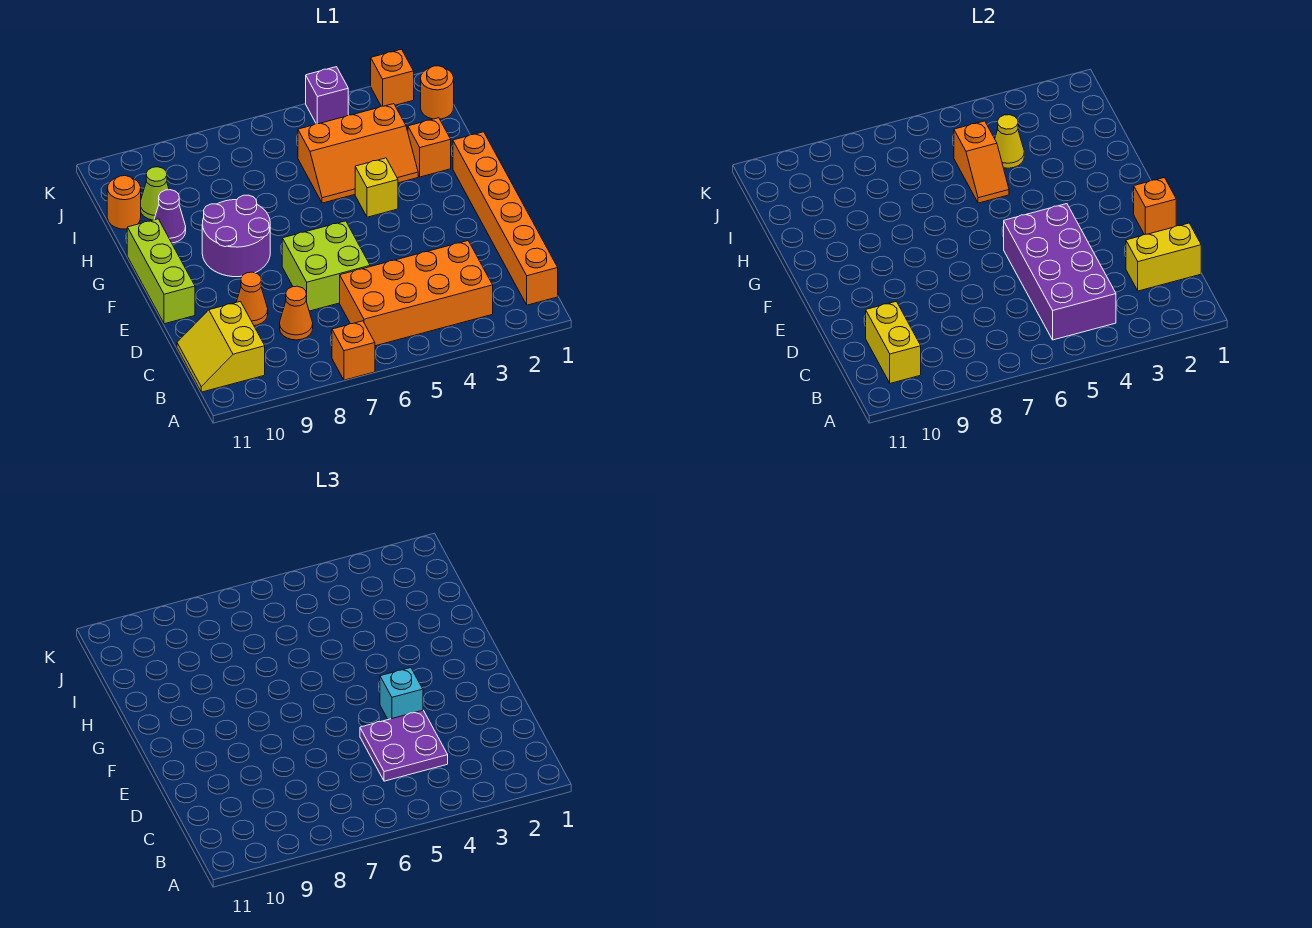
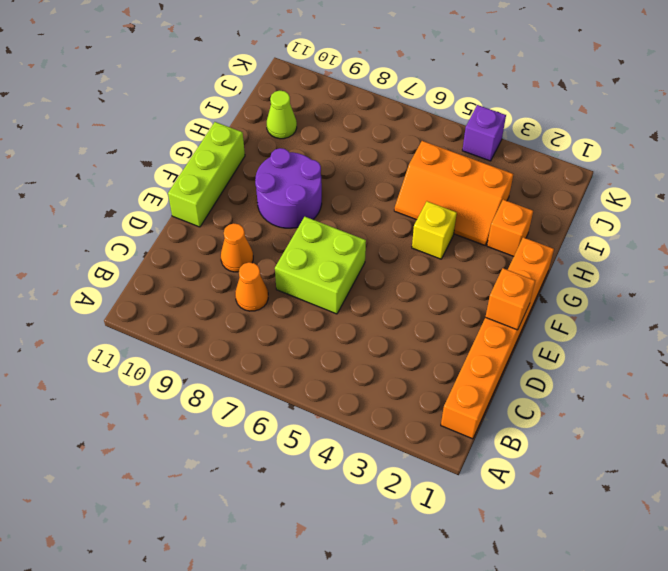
none -> orange brick A7 level 1
none -> orange brick B3:C6 level 1
none -> yellow slope B10:C11 level 1 top 10

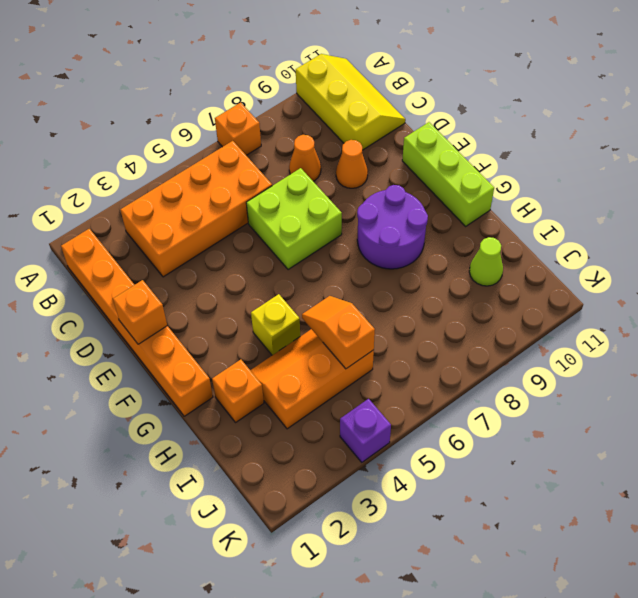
yellow slope A10:C11 level 1 top 10 -> yellow slope B10:C11 level 1 top 10
none -> purple cone H10 level 1
none -> orange round brick I11 level 1
none -> orange round brick J1 level 1

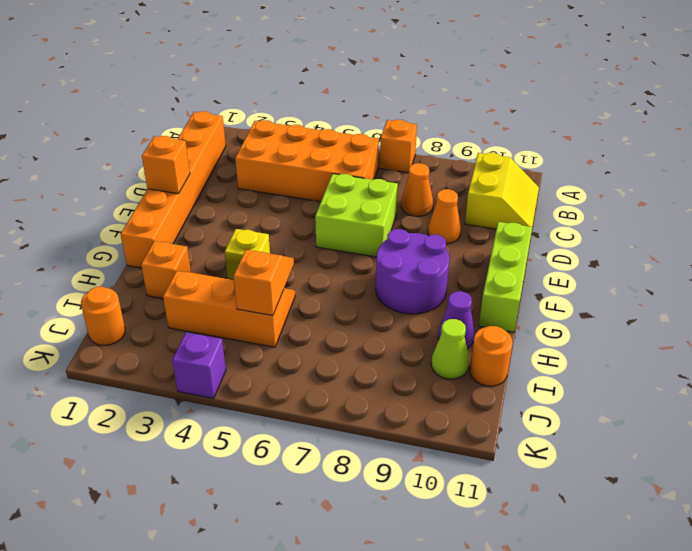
none -> orange brick K2 level 1
none -> purple brick B4:E5 level 2
none -> yellow brick B10:C10 level 2

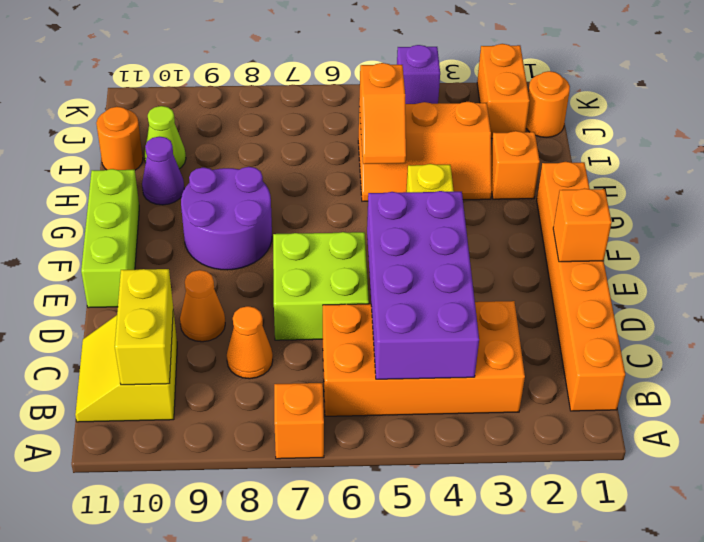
orange brick J2:K2 level 1 -> orange brick K2 level 1
none -> yellow brick C1:C2 level 2
none -> yellow cone I4 level 2
none -> purple plate C4:D5 level 3

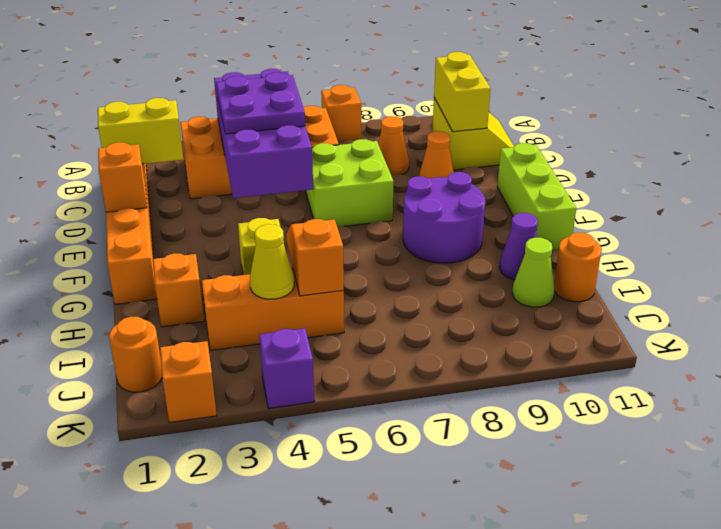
none -> cyan brick E4 level 3

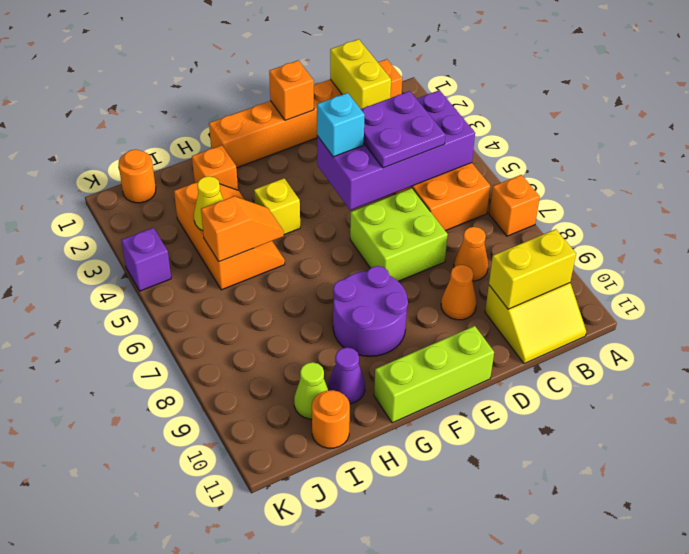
none -> orange brick K2 level 1

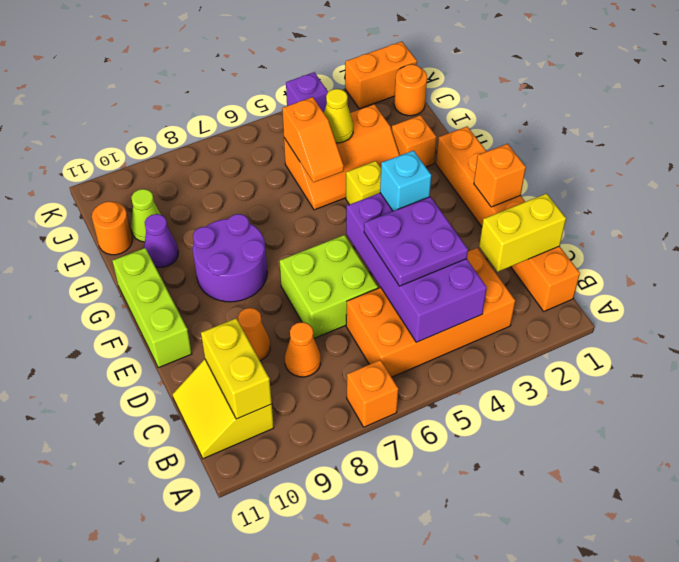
orange brick K1:K2 level 1 -> orange brick K2 level 1

